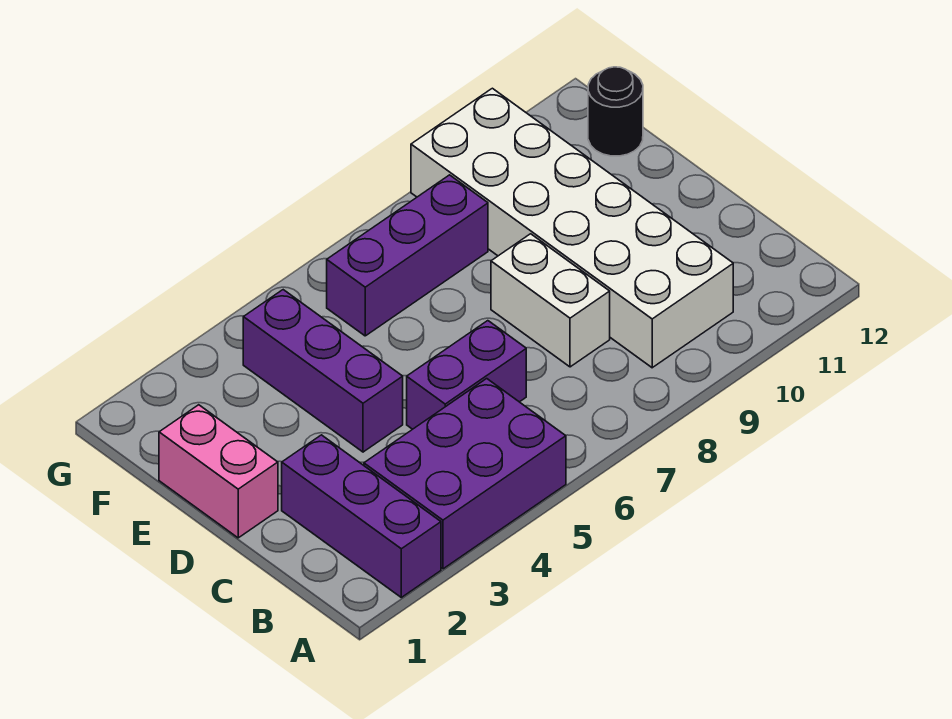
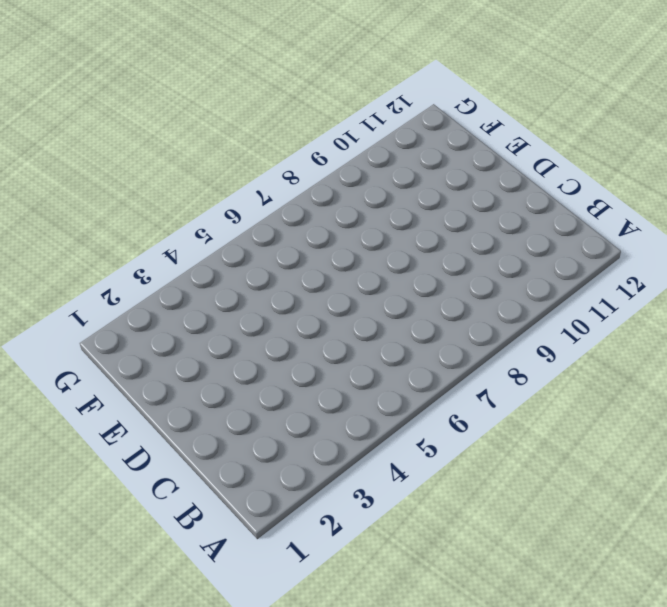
none -> purple brick A2:C2 level 1
none -> purple brick A3:B5 level 1

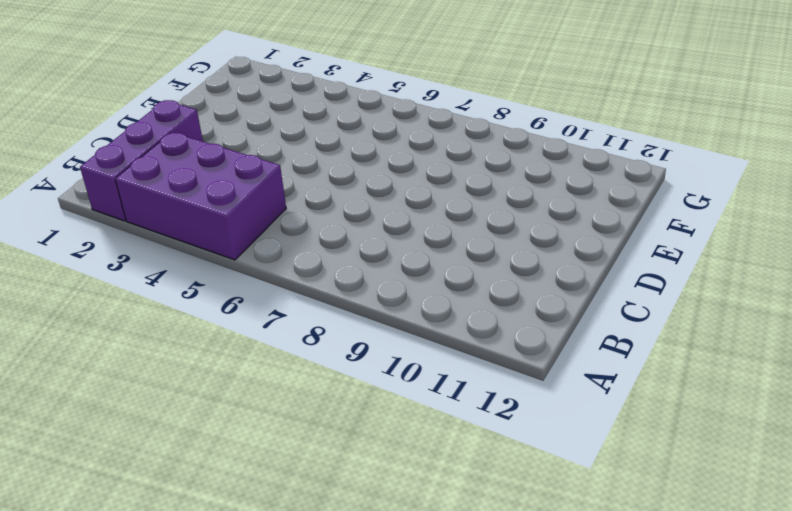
none -> white brick B9:G10 level 1
none -> purple brick C5:C6 level 1

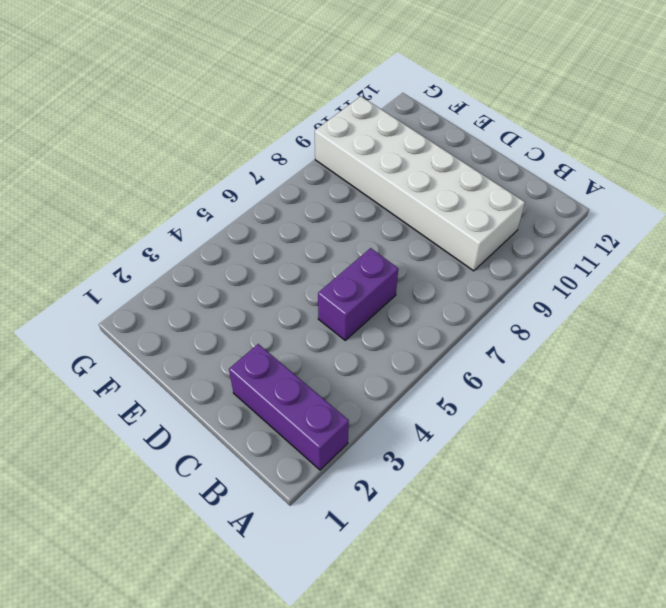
none -> purple brick A3:B5 level 1
none -> white brick C8:D8 level 1

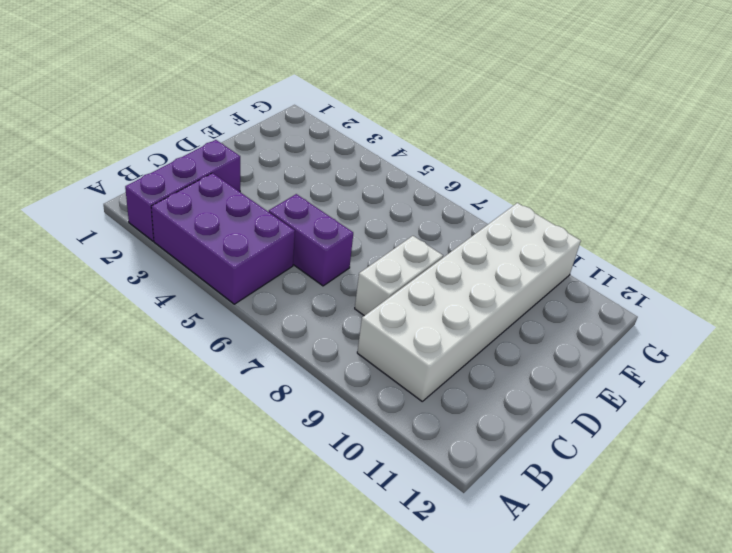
none -> pink brick D1:E1 level 1
none -> purple brick D4:F4 level 1

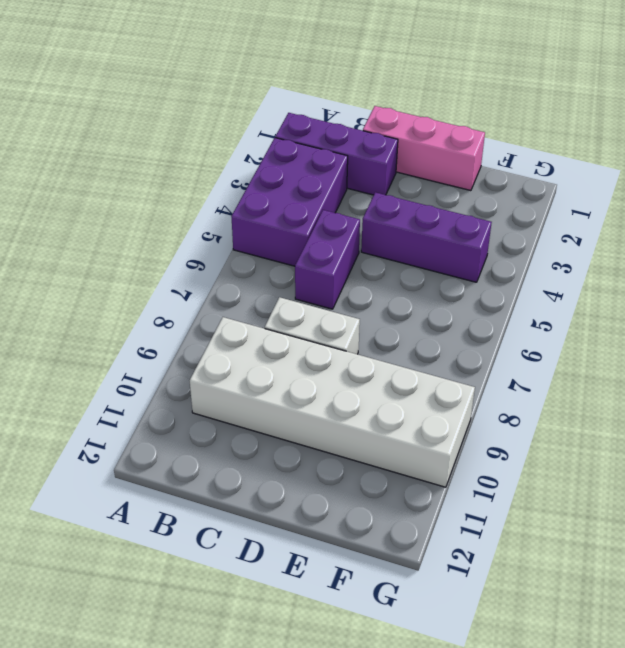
pink brick C1:E1 level 1 -> pink brick D1:E1 level 1
none -> purple brick F6:F8 level 1
none -> black round brick F12 level 1

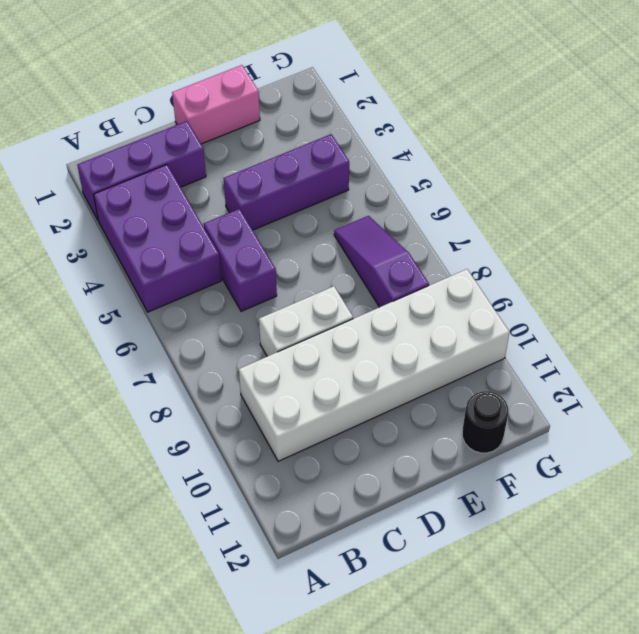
purple slope F6:F8 level 1 top 8 -> purple brick F6:F8 level 1

